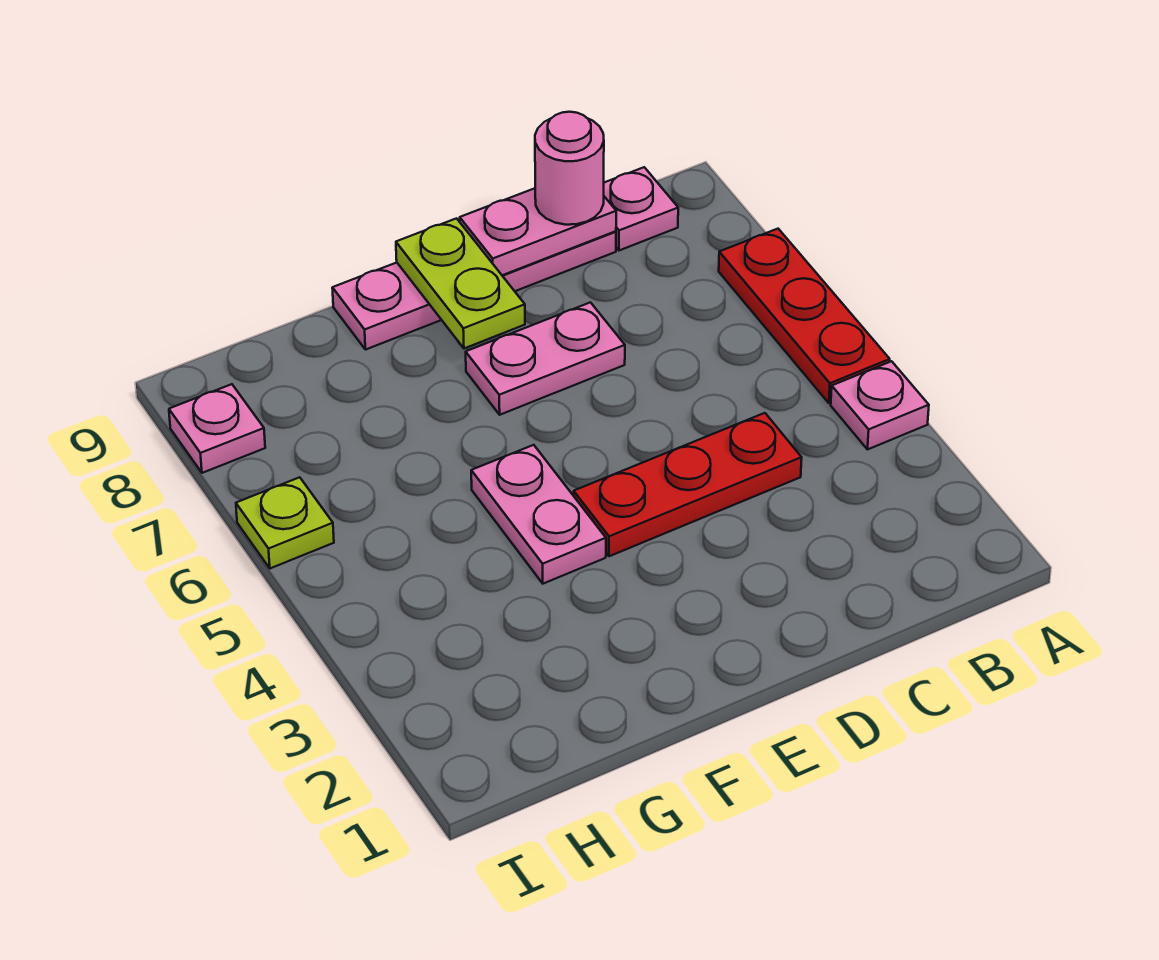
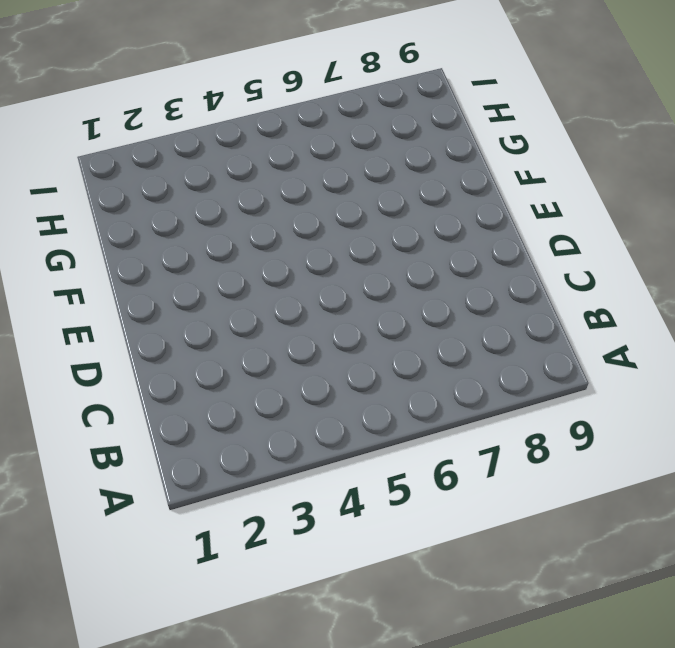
none -> pink plate A4 level 1
none -> red plate A5:A7 level 1
none -> pink plate B9 level 1

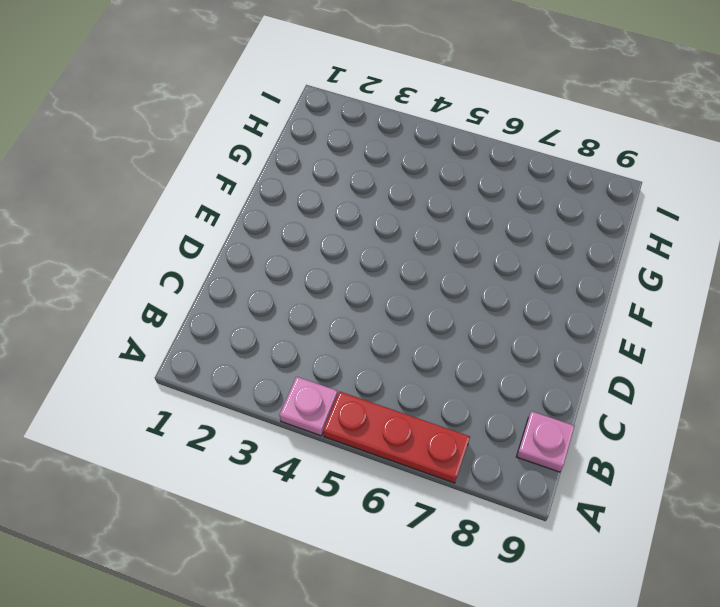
none -> red plate C4:E4 level 1
none -> pink plate C9:F9 level 1
none -> pink plate D7:E7 level 1

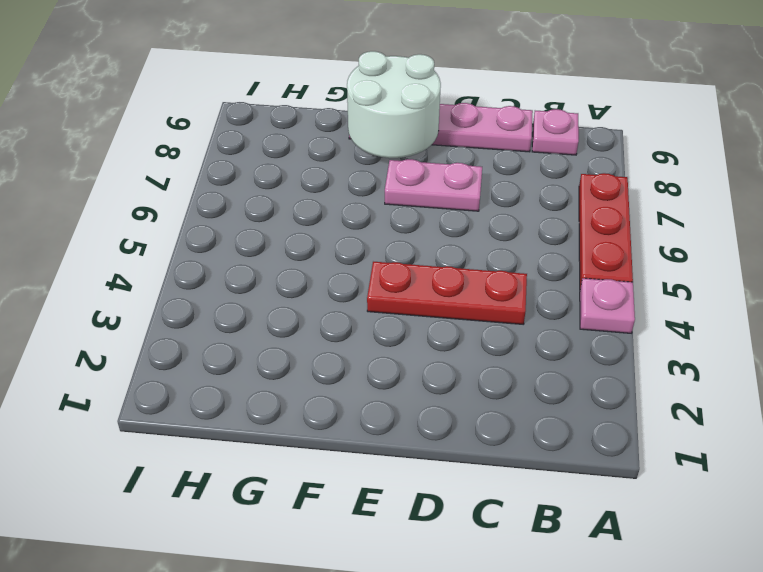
white round brick E8:F9 level 2 -> lime plate E8:E9 level 2
none -> pink plate F4:F5 level 1
none -> lime plate I6 level 1
none -> pink plate I8 level 1

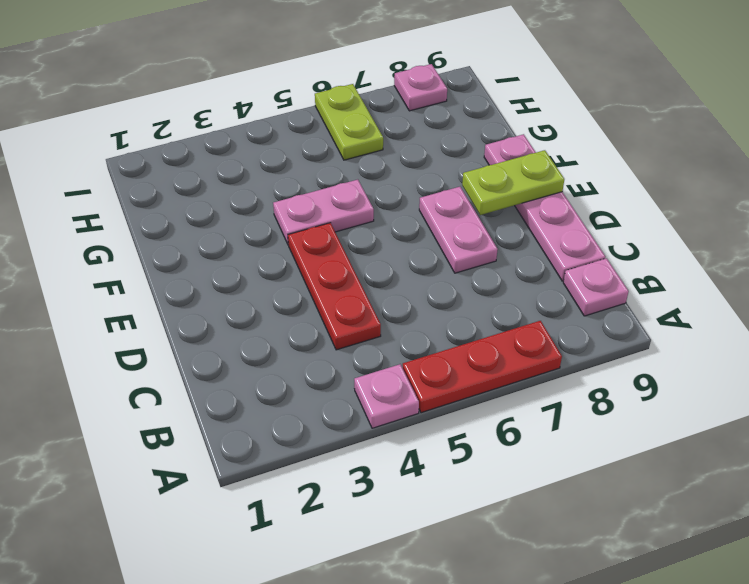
lime plate H6:I6 level 1 -> lime plate I6 level 1
none -> pink plate C9:D9 level 2
none -> pink round brick C9 level 3

